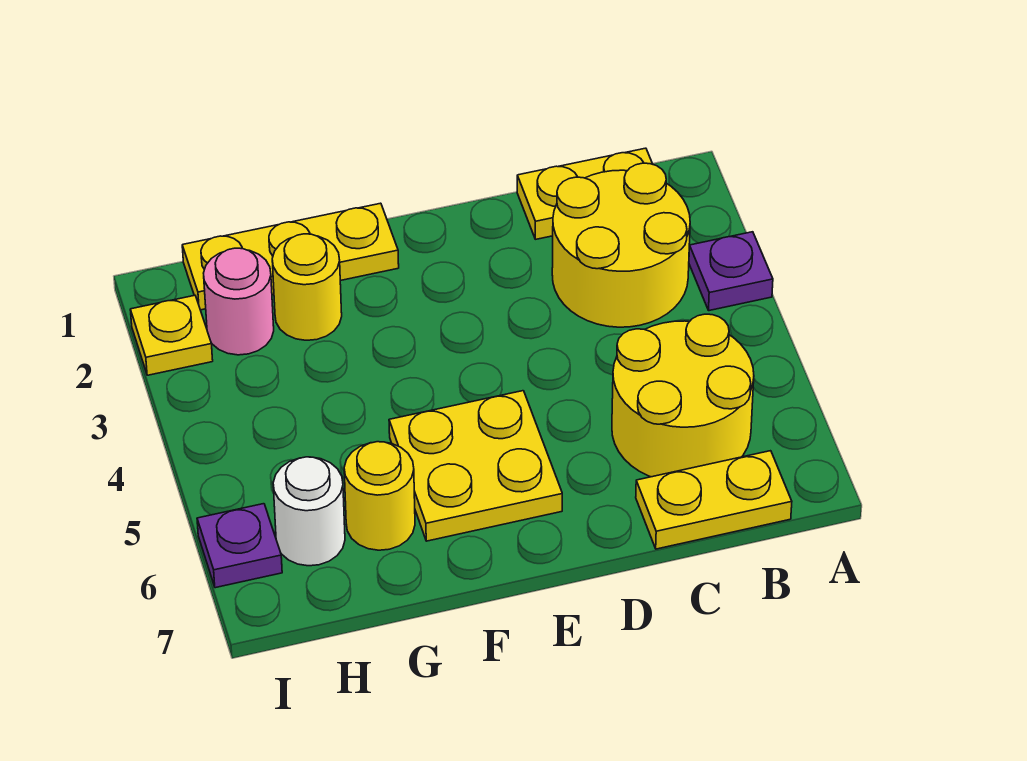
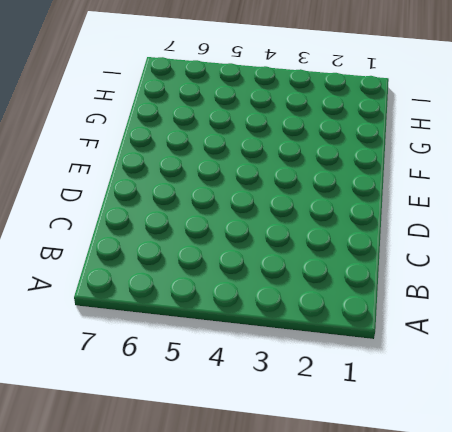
none -> purple plate A3 level 1
none -> yellow plate B1:C1 level 1
none -> yellow round brick B2:C3 level 1

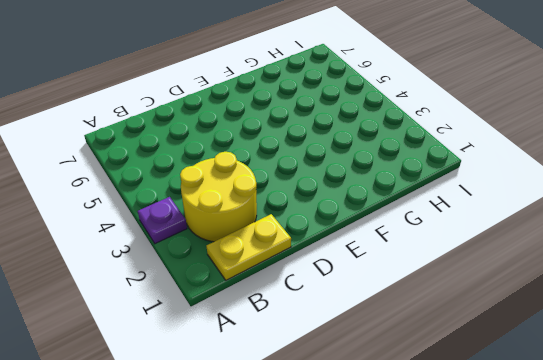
none -> yellow round brick B5:C6 level 1
none -> yellow plate B7:C7 level 1
none -> yellow plate E5:F6 level 1

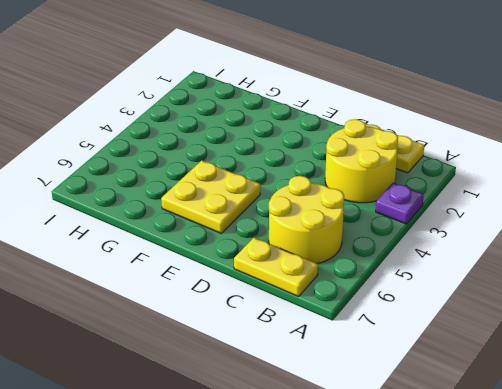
none -> yellow plate F1:H1 level 1
none -> yellow round brick G2 level 1
none -> yellow round brick G6 level 1

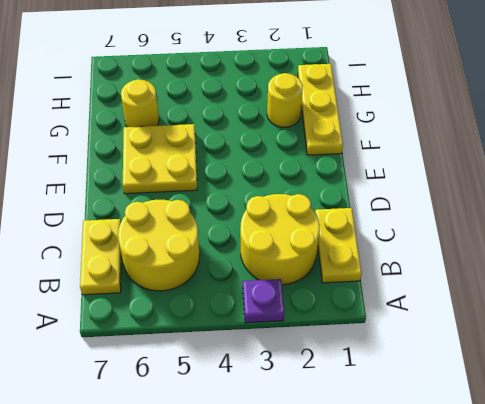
none -> pink round brick H2 level 1
none -> white round brick H6 level 1
none -> yellow plate I2 level 1

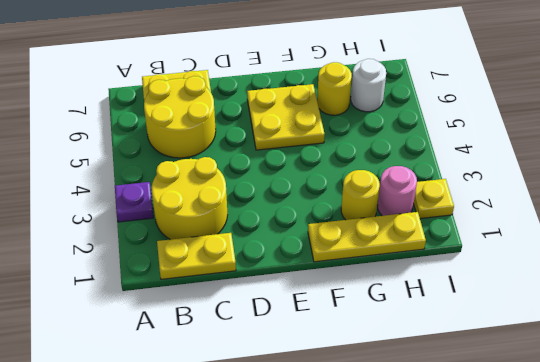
none -> purple plate I6 level 1

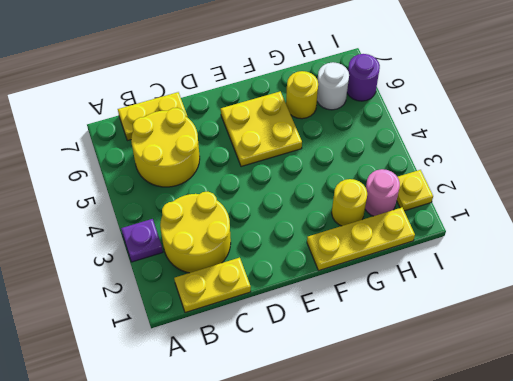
purple round brick I6 level 1 -> purple plate I6 level 1

